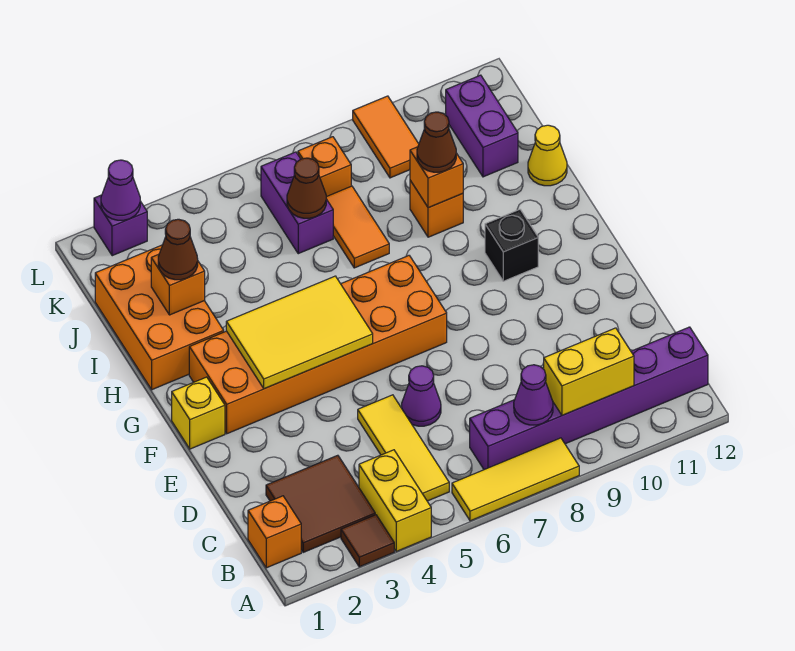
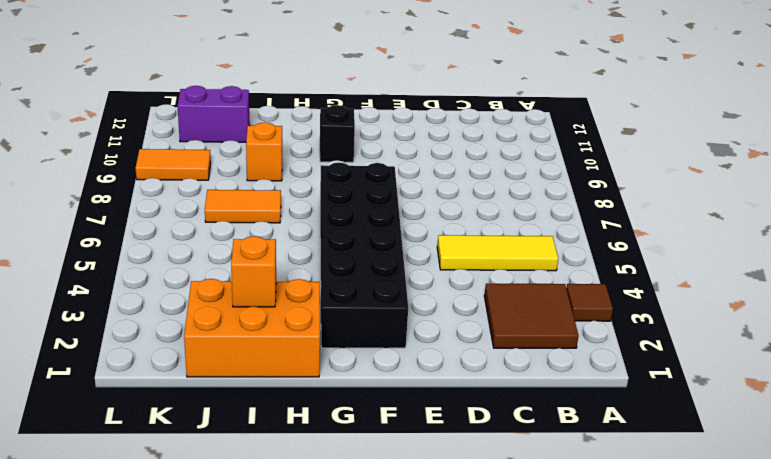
black brick F2:G7 level 1 -> orange brick F2:G7 level 1
none -> yellow brick A4:B4 level 1
none -> yellow tile A6:A8 level 1
none -> orange brick B1 level 1

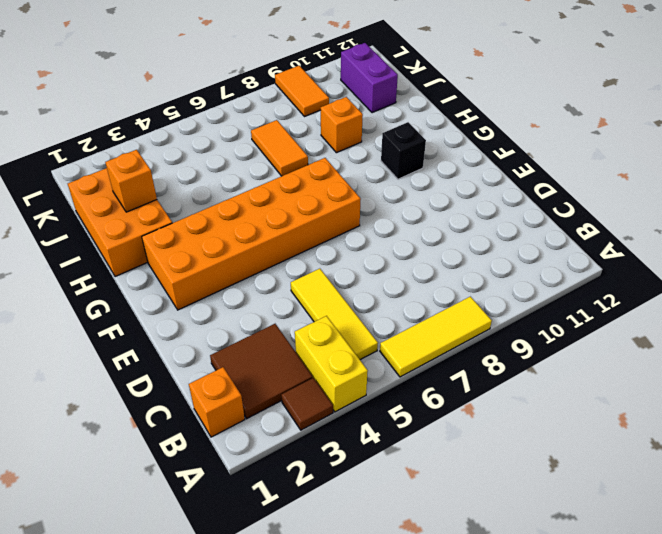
none -> purple brick B7:B12 level 1
none -> purple cone D6 level 1
none -> yellow brick F1 level 1

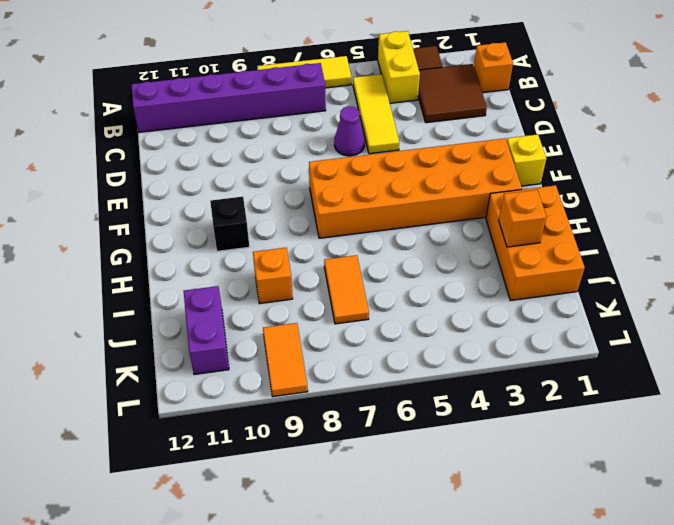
none -> yellow cone I12 level 1
none -> purple brick J6:K6 level 1
none -> orange brick K7 level 1

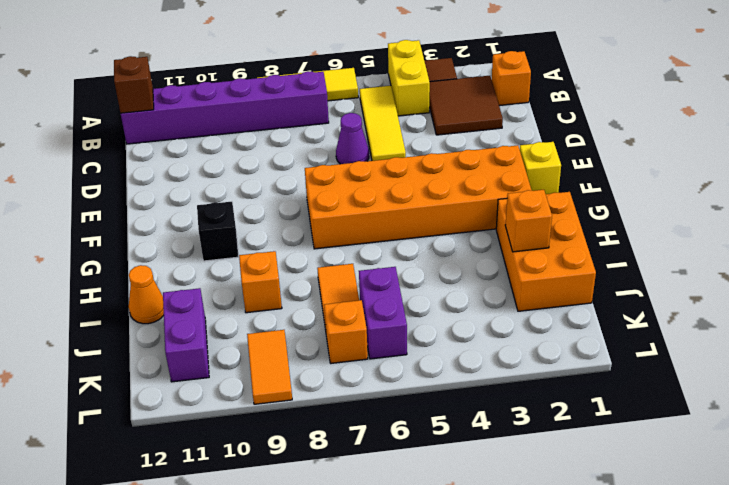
brown brick B12 level 2 -> none
orange cone I12 level 1 -> yellow cone I12 level 1
none -> purple brick L2 level 1
none -> purple cone B8 level 2
none -> yellow brick B9:B10 level 2

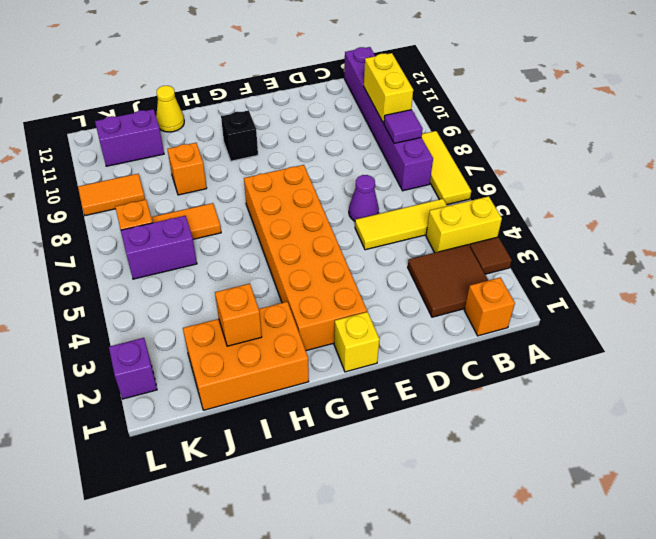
purple tile B8 level 2 -> purple cone B8 level 2
none -> yellow tile F3:G5 level 2
none -> orange brick I9 level 2
none -> brown cone J6 level 2

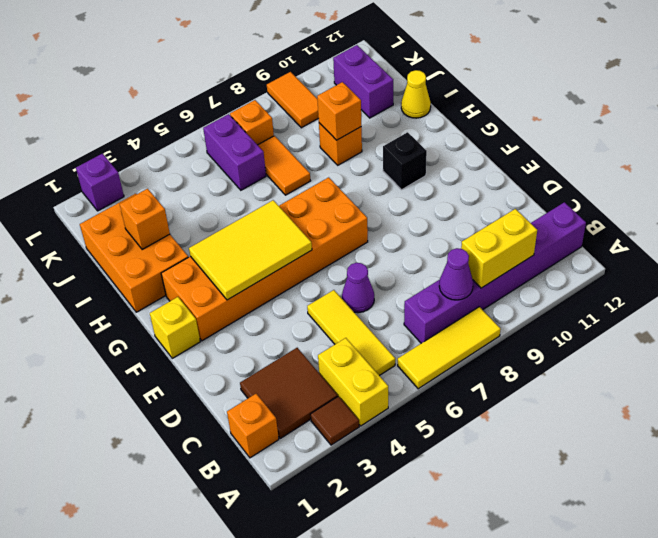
none -> brown cone J6 level 2
none -> purple cone L2 level 2
none -> brown cone I2 level 3

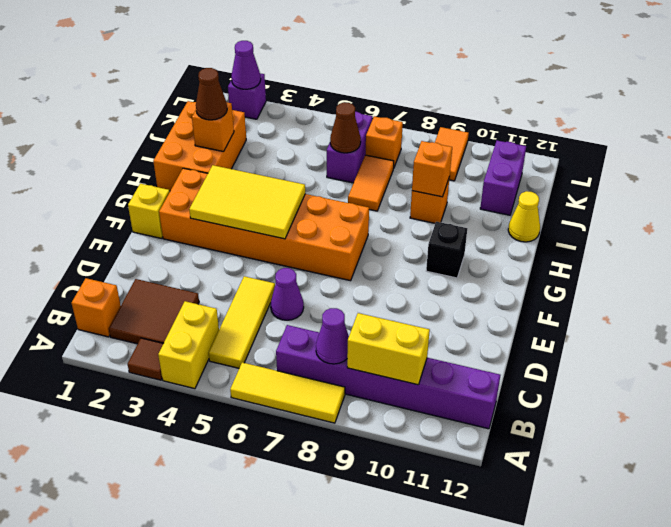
none -> brown cone I9 level 3

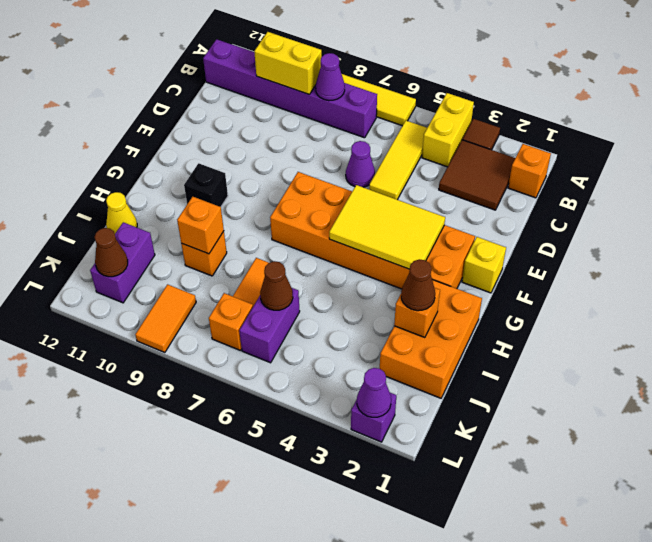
brown cone K11 level 2 -> brown cone I9 level 3

